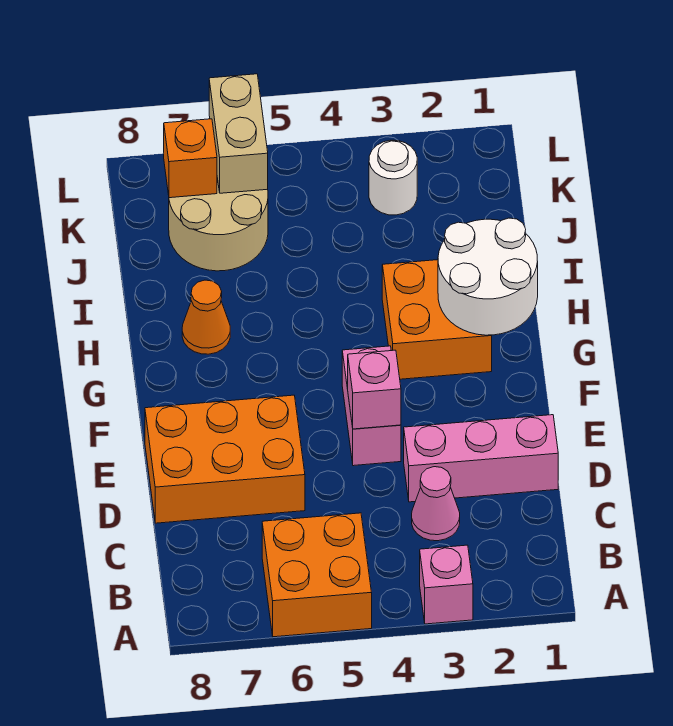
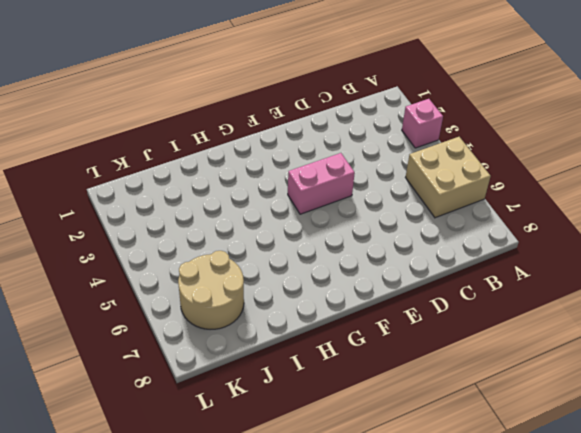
tan brick A5:B6 level 1 -> orange brick A5:B6 level 1
none -> pink cone C3 level 1
none -> pink brick D1:D3 level 1
none -> orange brick D6:E8 level 1

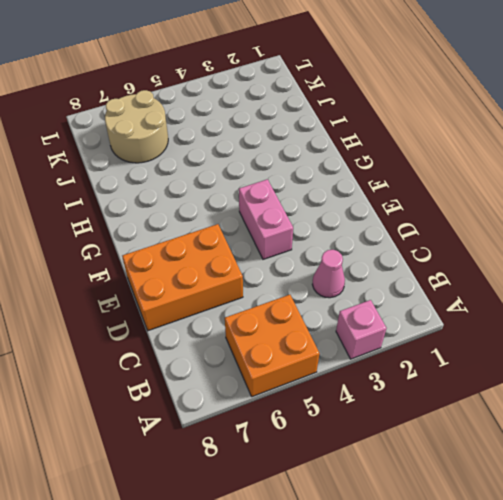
none -> pink brick D1:D3 level 1
none -> orange brick G2:H3 level 1
none -> orange cone H7 level 1

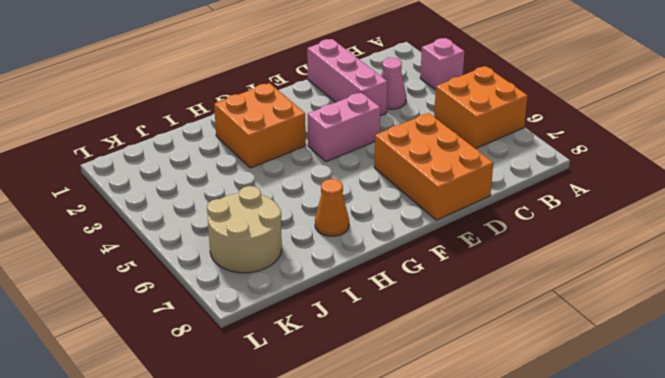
none -> white round brick K3 level 1
none -> pink brick E4 level 2
none -> white round brick G1:H2 level 2

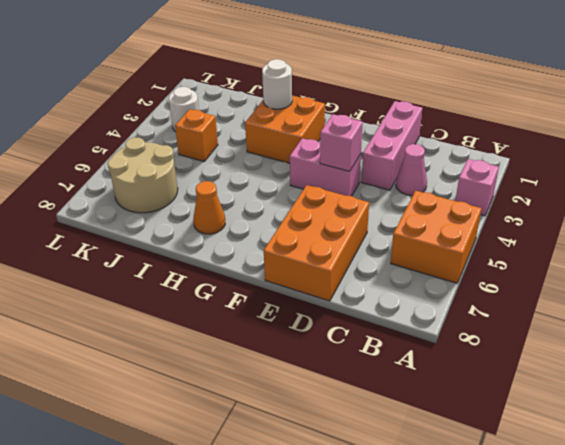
white round brick H2 level 2 -> white round brick G1:H2 level 2
orange brick J4 level 1 -> orange brick K7 level 2
none -> tan brick K6:L6 level 2

